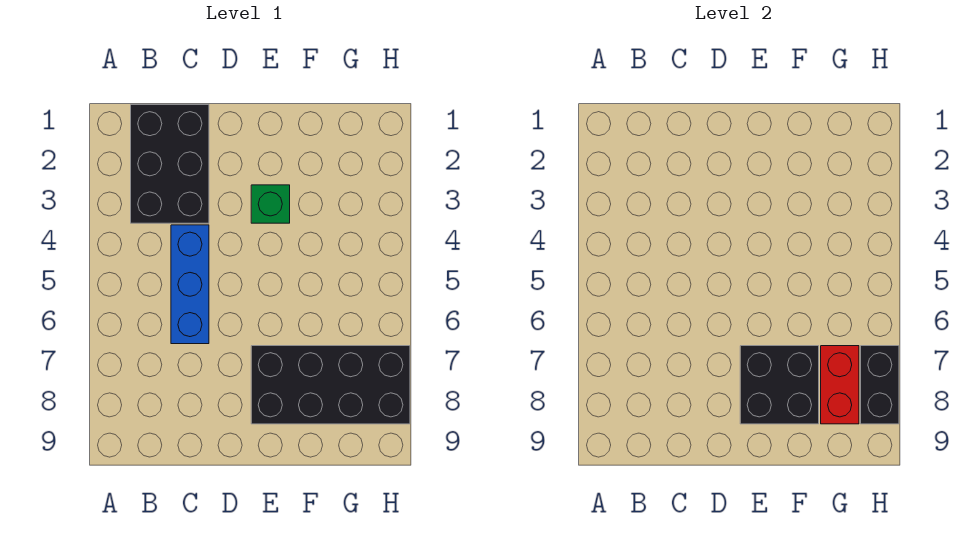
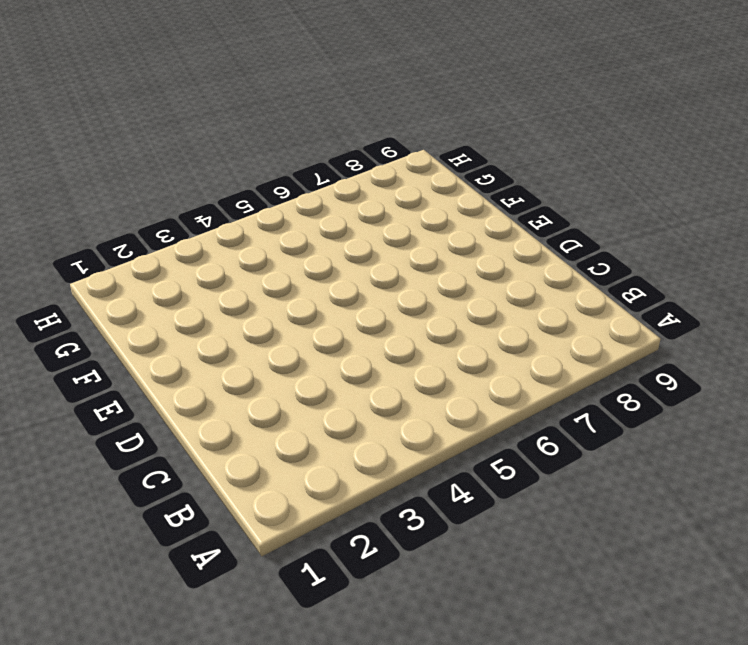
none -> black brick B1:C3 level 1
none -> blue brick C4:C6 level 1

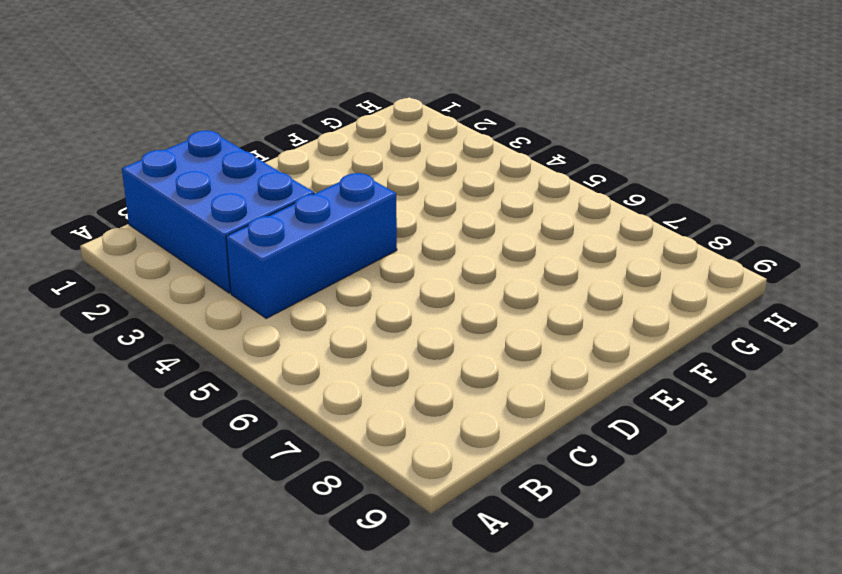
blue brick B1:C3 level 1 -> black brick B1:C3 level 1
blue brick B4:D4 level 1 -> blue brick C4:C6 level 1
none -> green brick E3 level 1
none -> black brick E7:H8 level 1

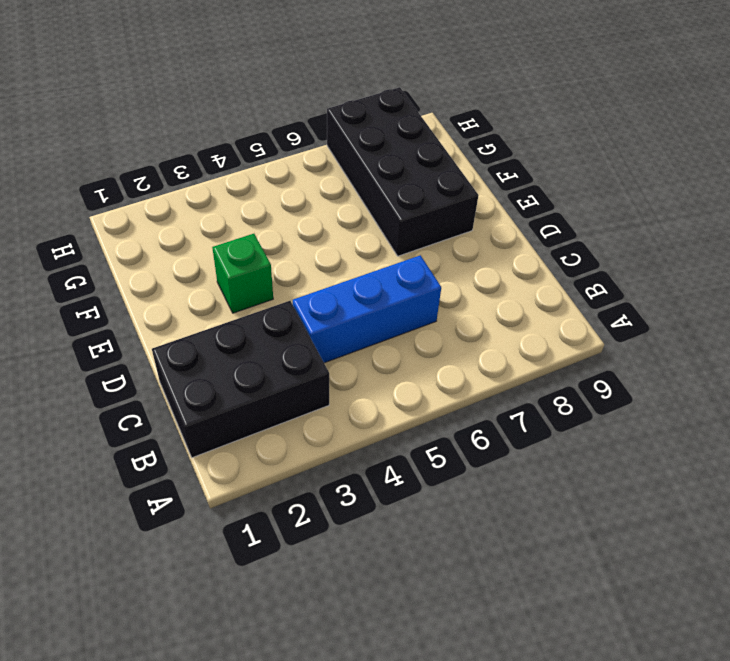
none -> black brick E7:F8 level 2
none -> red brick G7:G8 level 2

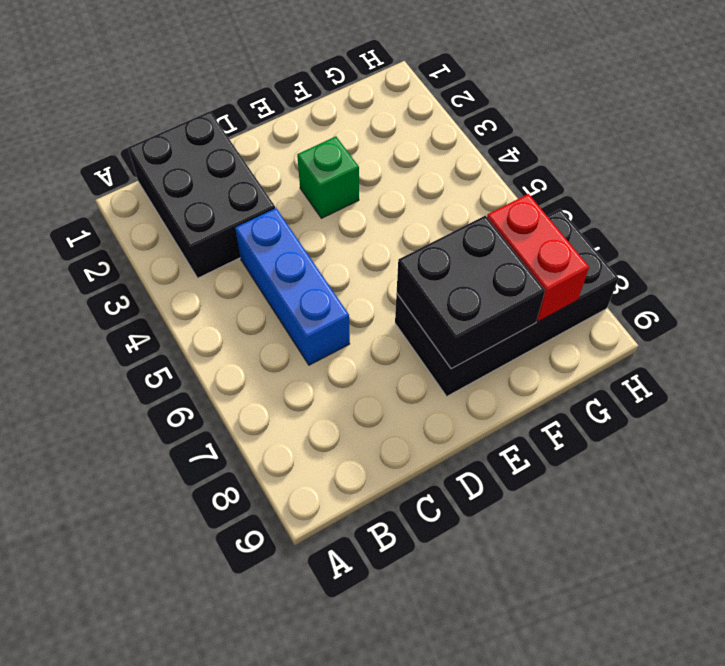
none -> black brick H7:H8 level 2

